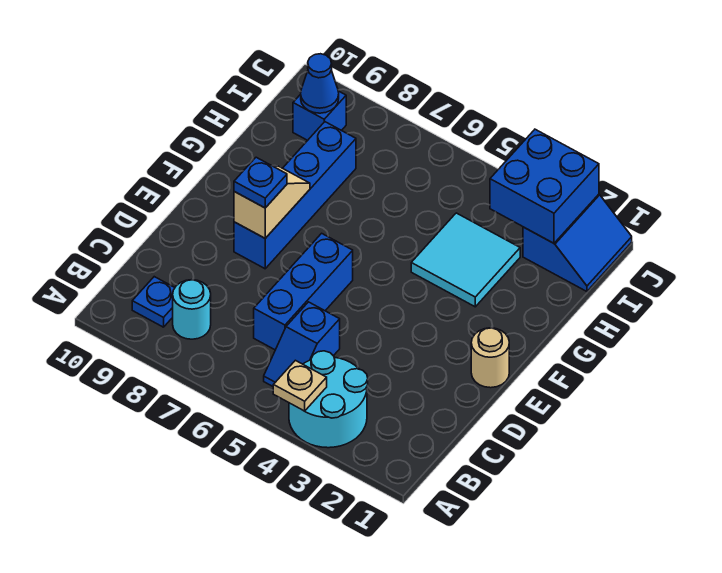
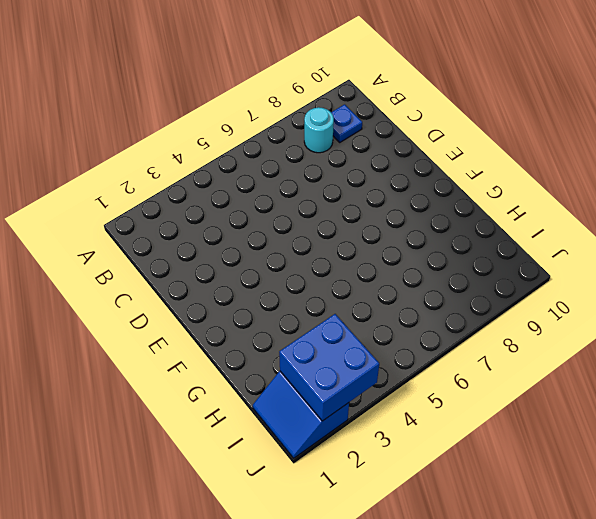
none -> cyan round brick A3:B4 level 1
none -> blue slope B5:C5 level 1 top C
none -> blue brick C6:E6 level 1

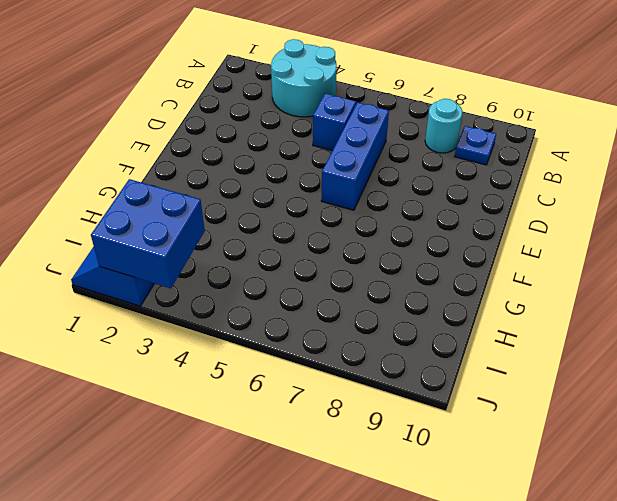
none -> tan round brick E1 level 1
none -> blue brick E8:H8 level 1
none -> cyan tile G3:H4 level 1

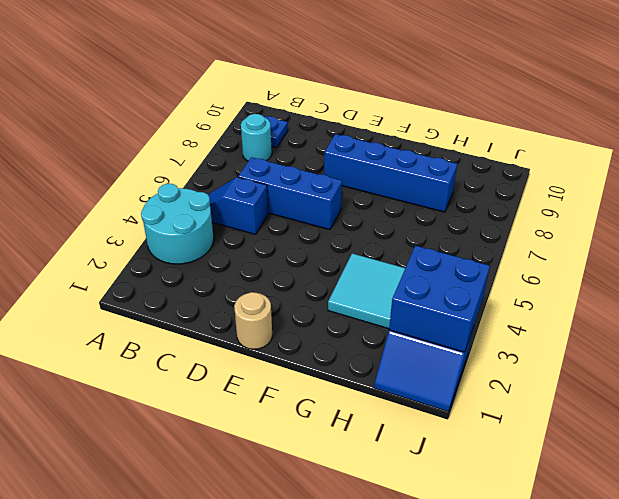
none -> blue brick I9 level 1
none -> tan plate A4 level 2
none -> tan slope E8:F8 level 2 top E

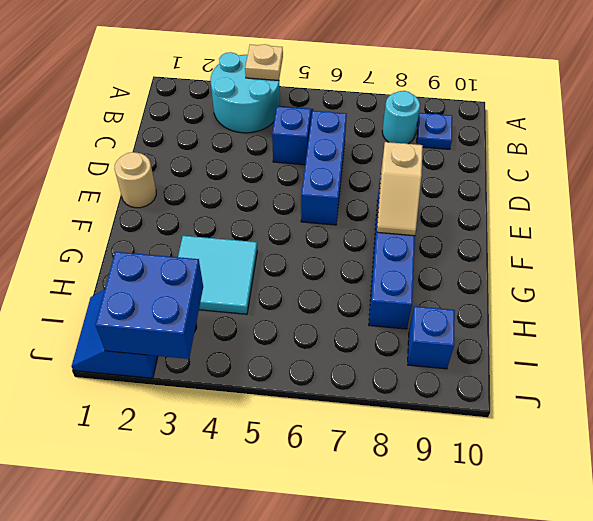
none -> blue cone I9 level 2
none -> blue plate E8 level 3

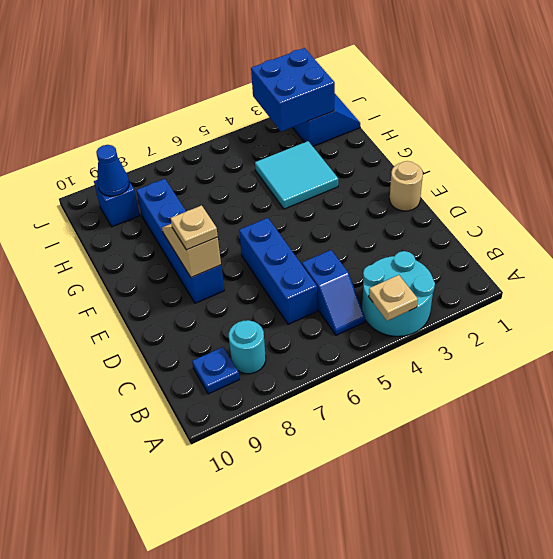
tan plate E8 level 3 -> blue plate E8 level 3

